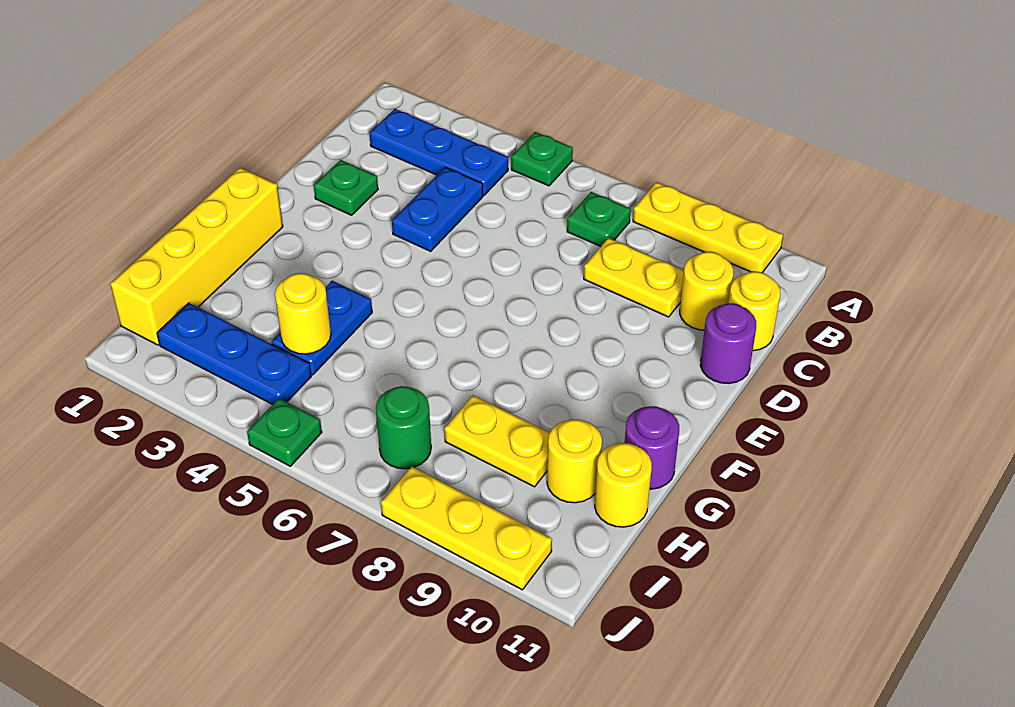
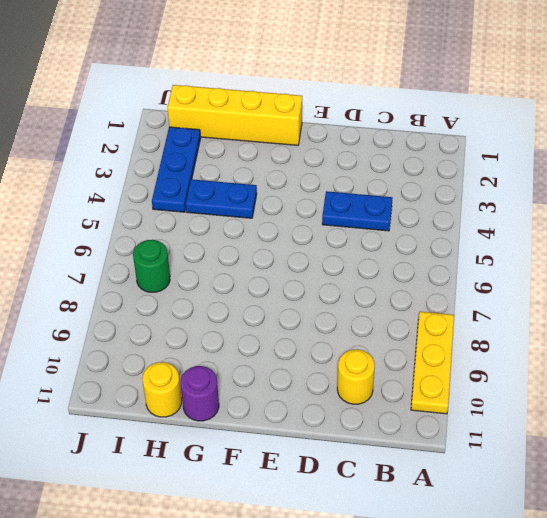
none -> green plate A5 level 1
none -> blue plate B2:B4 level 1
none -> green plate B7 level 1

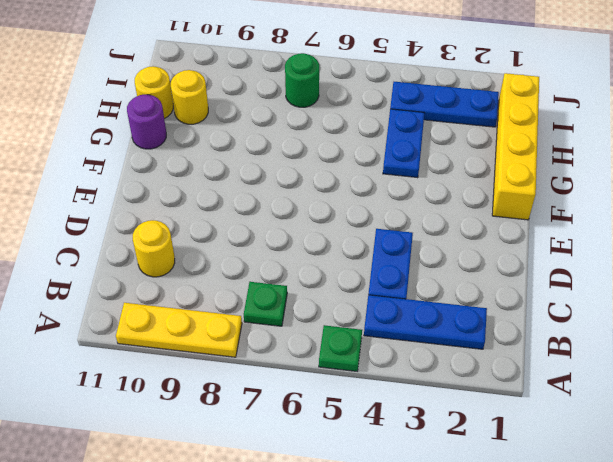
none -> yellow plate C8:C9 level 1
none -> yellow round brick C11 level 1
none -> green plate D2 level 1

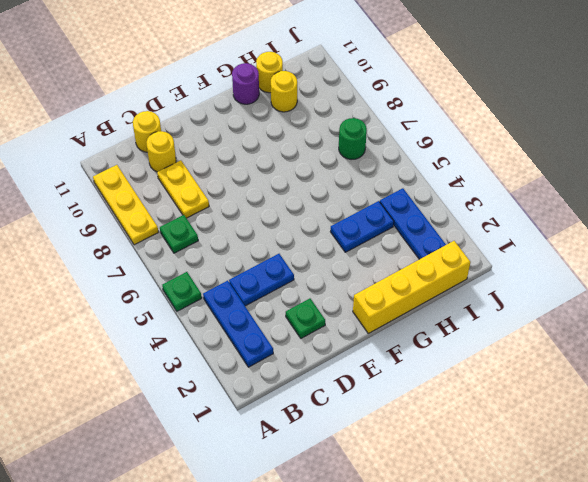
none -> purple round brick D11 level 1
none -> yellow plate H8:H9 level 1
none -> green plate J5 level 1

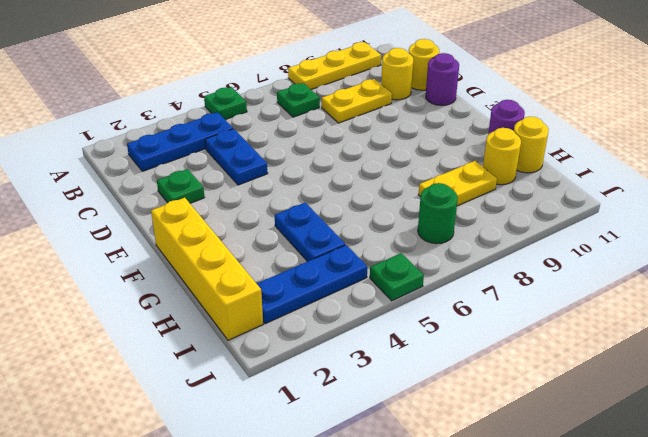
none -> yellow plate J8:J10 level 1
none -> yellow round brick H4 level 2

